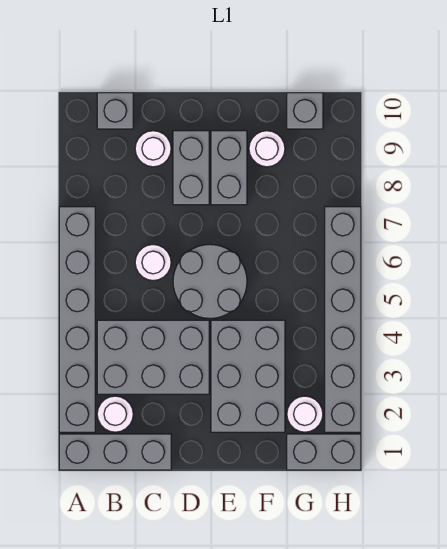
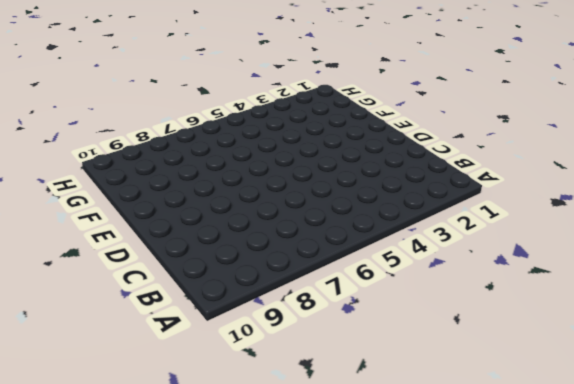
none -> grey brick A1:C1 level 1
none -> grey brick A2:A7 level 1
none -> white round brick B2 level 1

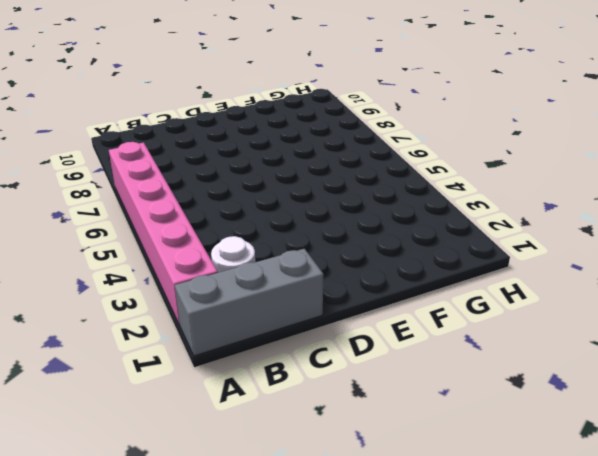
pink brick A2:A7 level 1 -> grey brick A2:A7 level 1
none -> grey brick B3:D4 level 1
none -> grey brick B10 level 1
none -> white round brick C6 level 1

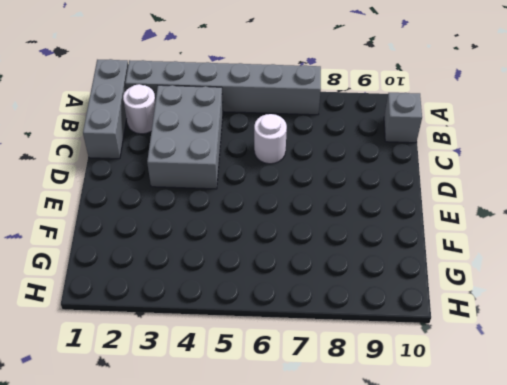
none -> white round brick C9 level 1
none -> grey round brick D5:E6 level 1
none -> grey brick D8:D9 level 1

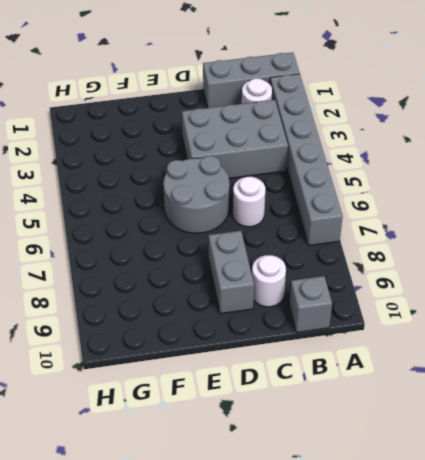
none -> grey brick E2:F4 level 1
none -> grey brick E8:E9 level 1
none -> white round brick F9 level 1

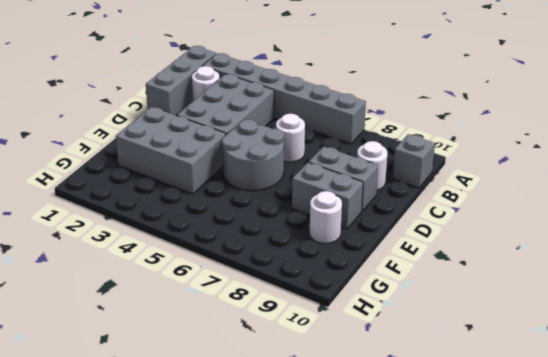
none -> grey brick G1:H1 level 1
none -> white round brick G2 level 1
none -> grey brick G10 level 1

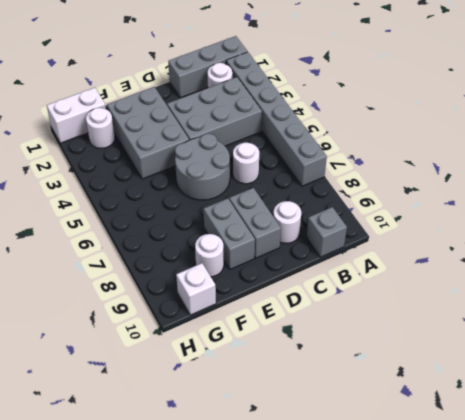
white brick G1:H1 level 1 -> grey brick G1:H1 level 1
white brick G10 level 1 -> grey brick G10 level 1
none -> grey brick H2:H7 level 1

